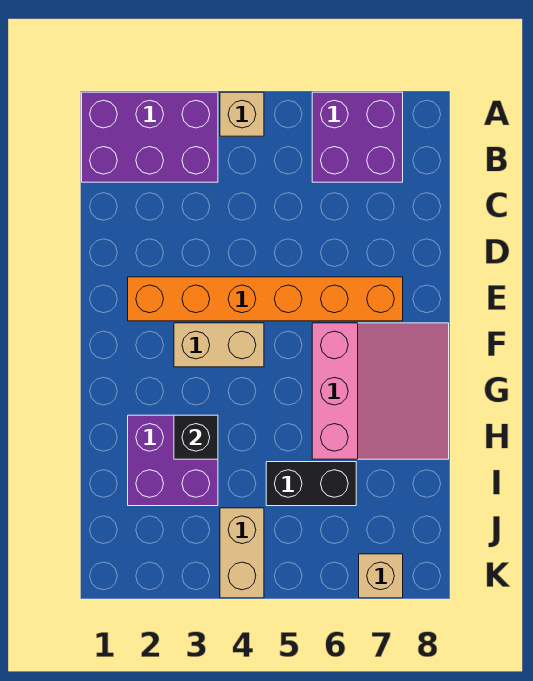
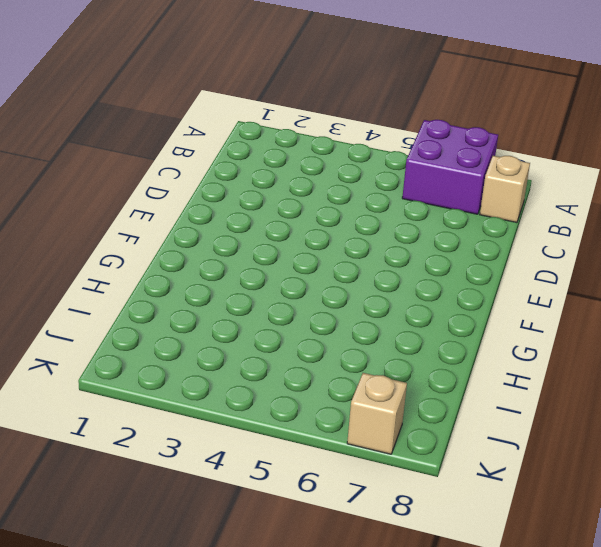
tan brick B8 level 1 -> tan brick A4 level 1
none -> purple brick A1:B3 level 1
none -> orange brick E2:E7 level 1

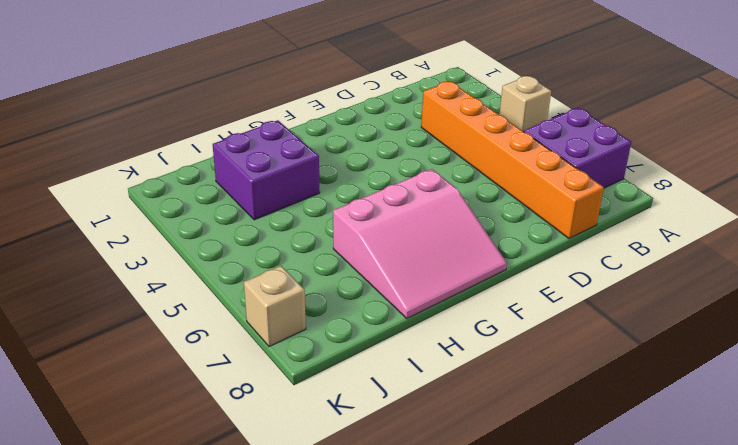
orange brick C3:C8 level 1 -> orange brick E2:E7 level 1
none -> purple brick A1:B3 level 1
none -> tan brick F3:F4 level 1

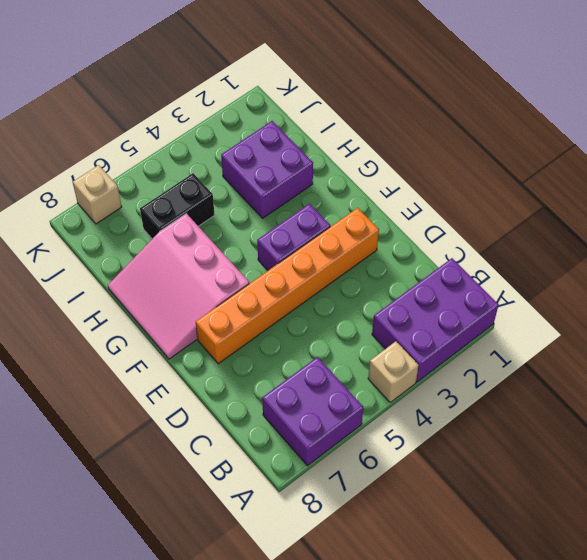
purple brick F3:F4 level 1 -> tan brick F3:F4 level 1
none -> tan brick J4:K4 level 1
none -> black brick H3 level 2

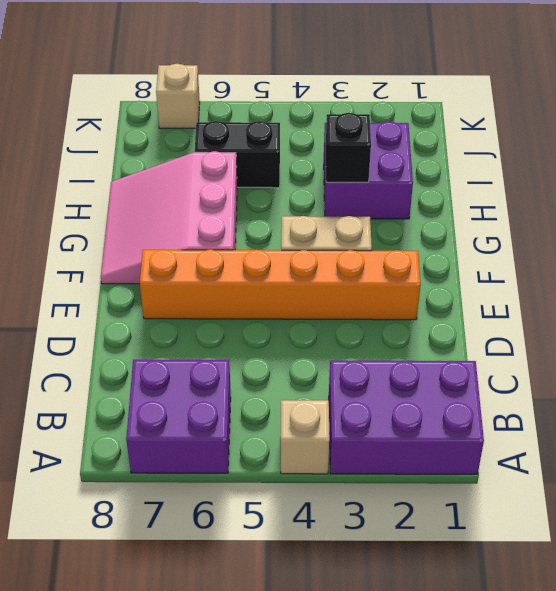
none -> tan brick J4:K4 level 1

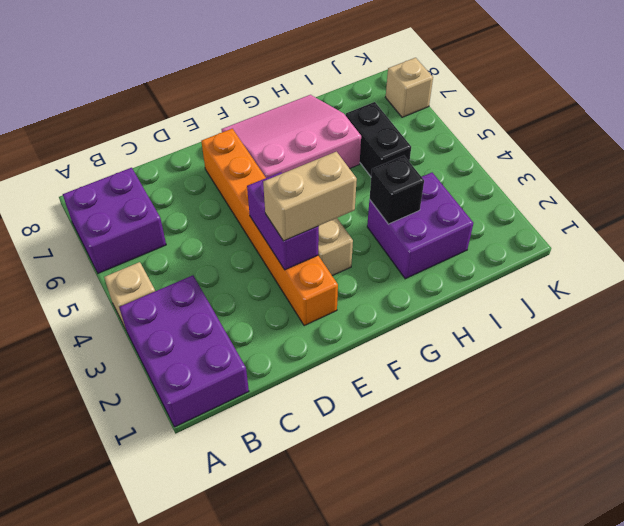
purple brick E3:E4 level 2 -> none
tan brick E3:F3 level 3 -> tan brick J4:K4 level 1

